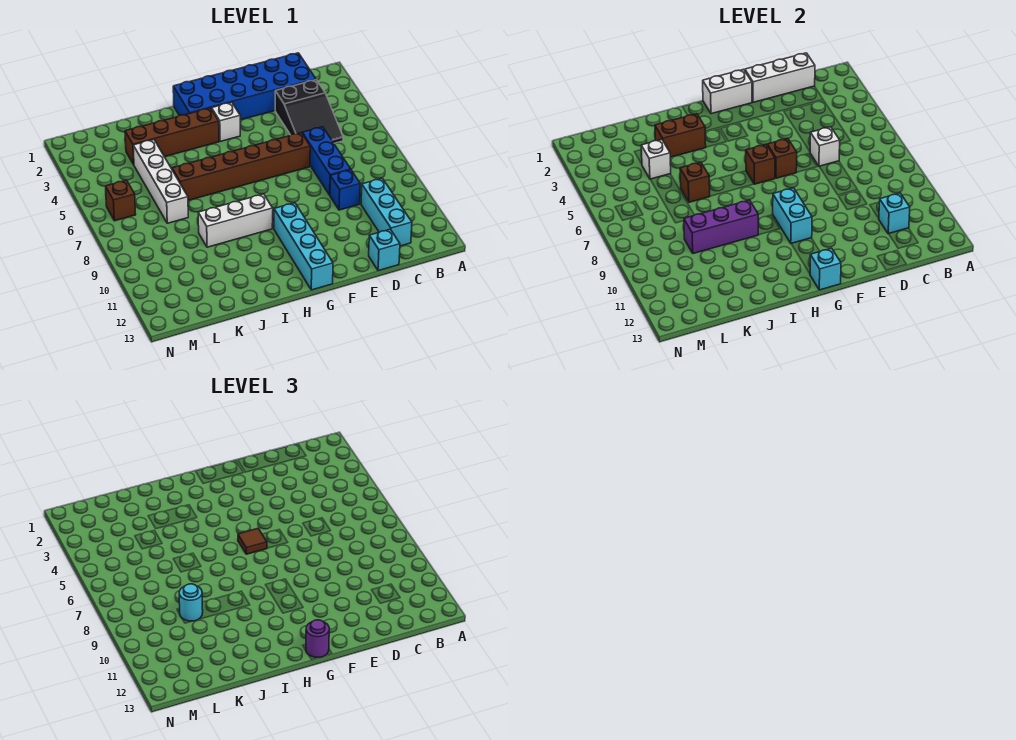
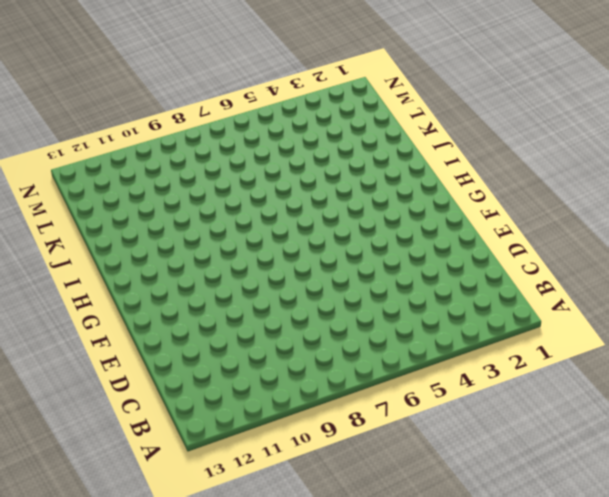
none -> blue brick C1:H2 level 1
none -> black slope C3:D5 level 1 top 3
none -> cyan brick C10:C12 level 1

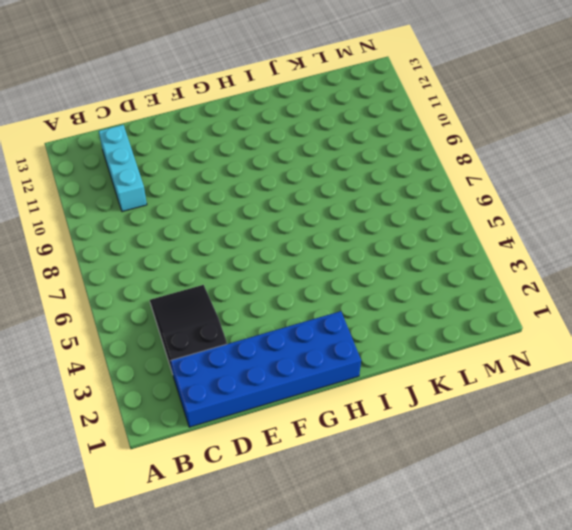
none -> blue brick D6:D8 level 1
none -> blue brick D9 level 1
none -> cyan brick D13 level 1

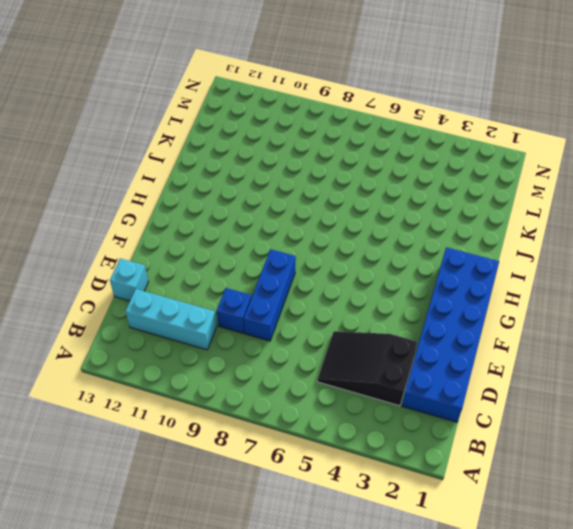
blue brick D8:F8 level 1 -> blue brick D6:D8 level 1
none -> brown brick E6:J6 level 1
none -> white brick G3 level 1
none -> cyan brick G10:G13 level 1

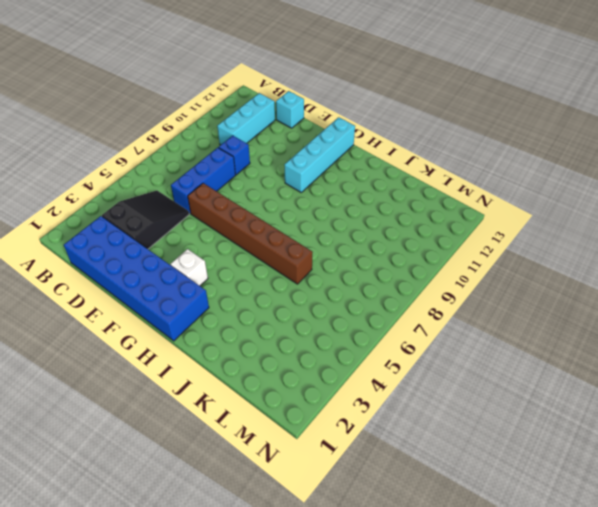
none -> brown brick H3:K3 level 1
none -> white brick H9:J9 level 1
none -> white brick K4:K7 level 1

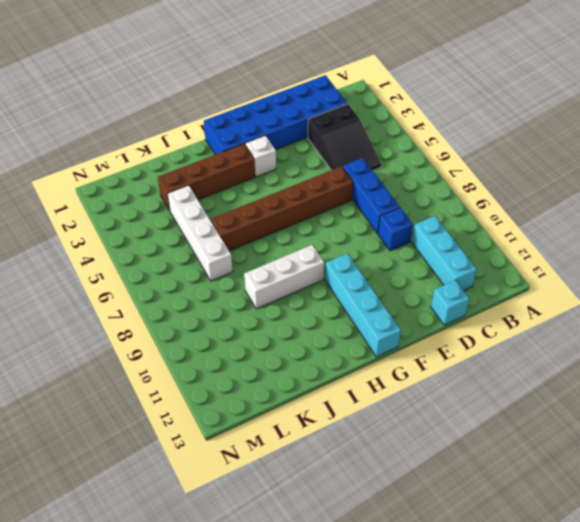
none -> brown brick M6 level 1
none -> white brick C1:E1 level 2
none -> cyan brick C11 level 2

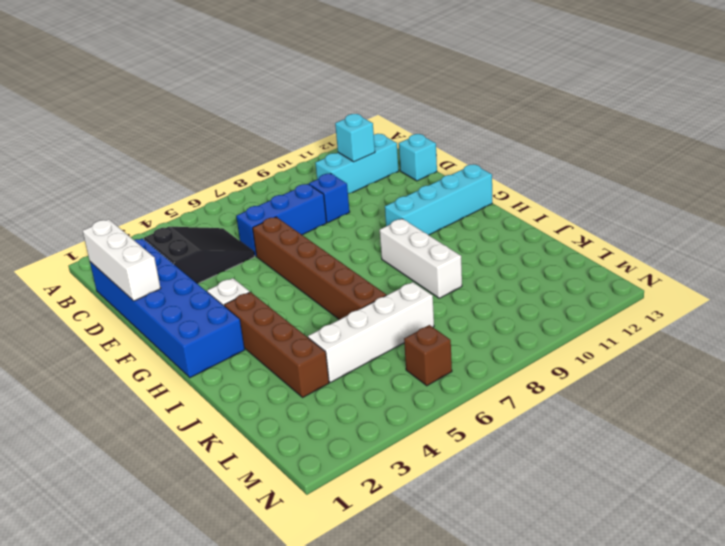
none -> white brick D6 level 2
none -> white brick F1:G1 level 2
none -> brown brick F6 level 2

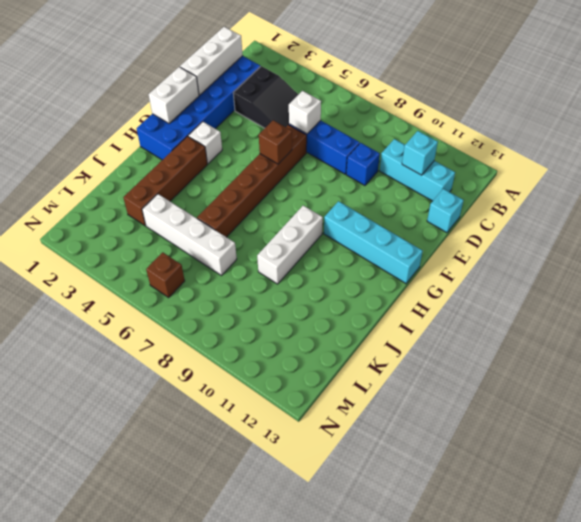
none -> brown brick G6 level 2
none -> cyan brick G9:G10 level 2
none -> cyan brick G13 level 2

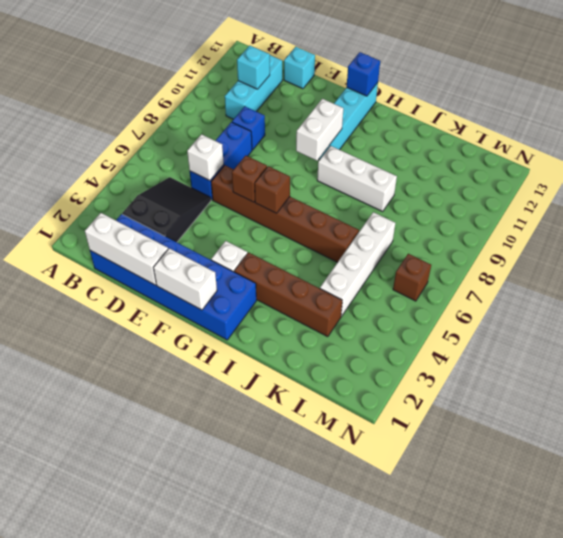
white brick G9:G10 level 2 -> cyan brick G9:G10 level 2
blue brick G13 level 2 -> cyan brick G13 level 2
none -> brown brick I3:J3 level 2
none -> purple brick I9:K9 level 2
none -> brown brick J6 level 2

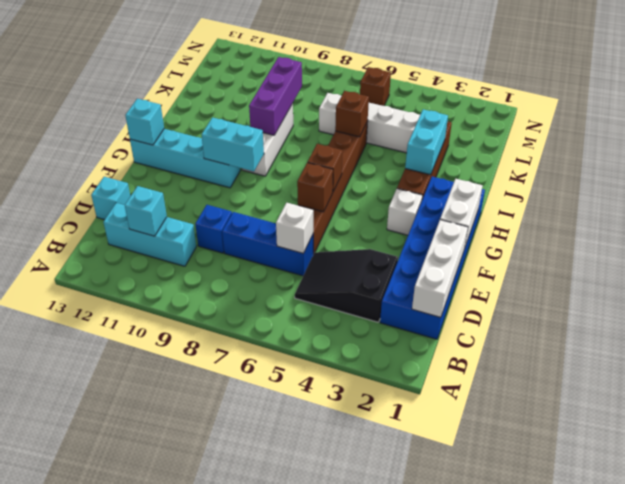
cyan brick I3:J3 level 2 -> brown brick I3:J3 level 2
none -> white brick K4 level 2
none -> brown tile G6 level 3
none -> purple round brick G13 level 3

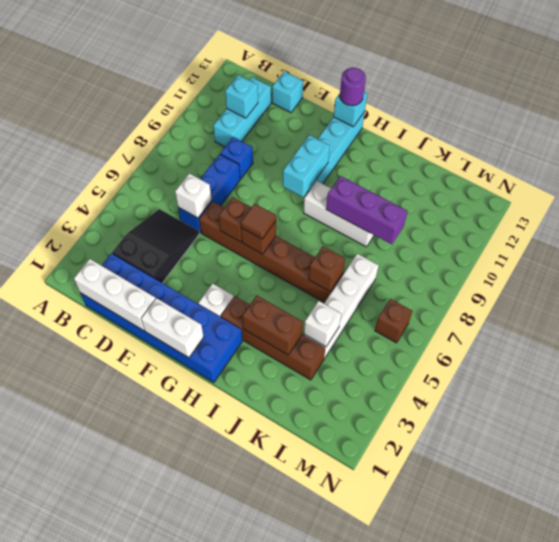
none -> cyan round brick K9 level 3

